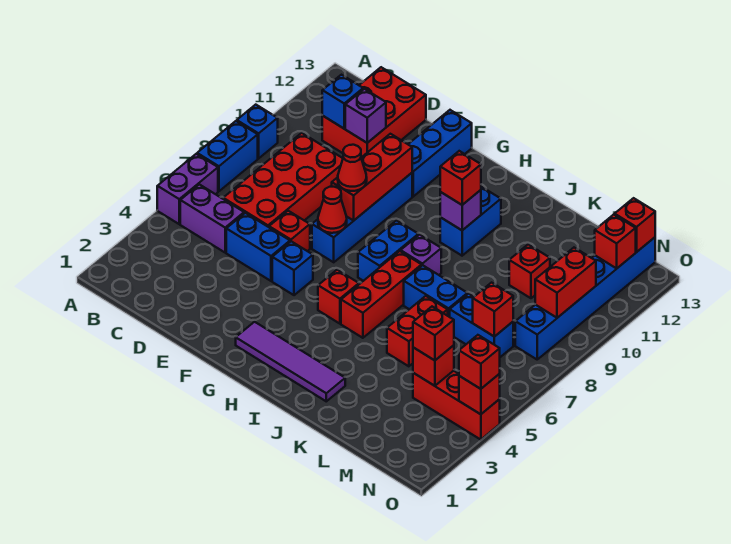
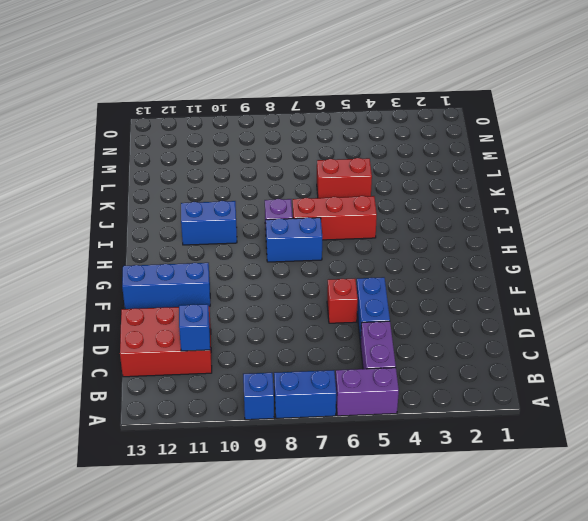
none -> red brick C6:D9 level 1
none -> blue brick F5 level 1
none -> blue brick F7:F10 level 1
none -> purple tile G2:J2 level 1

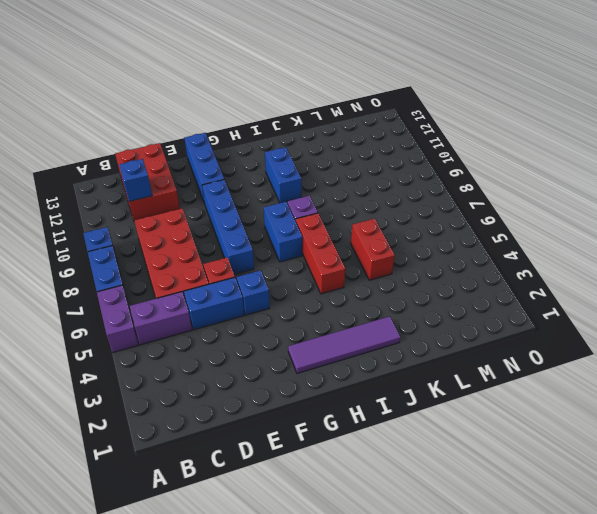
none -> red brick H5 level 1
none -> blue brick J7:K7 level 1
none -> blue brick L7:M7 level 1
none -> red brick L10 level 1

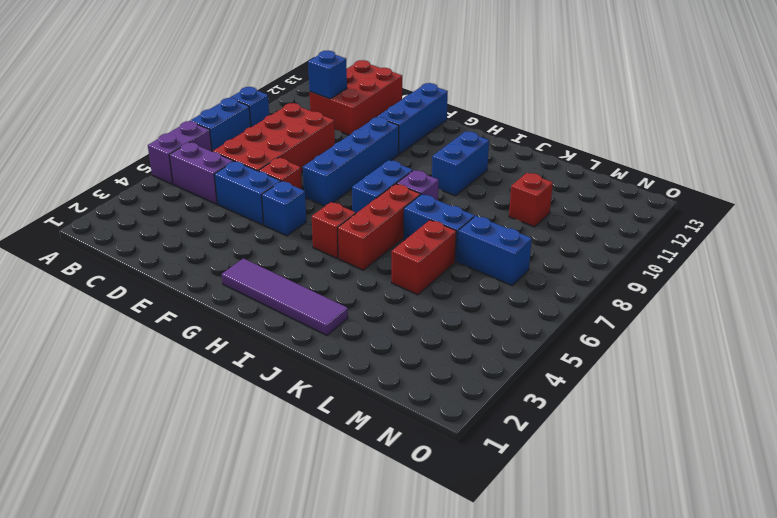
none -> red brick M4:O4 level 1
none -> blue brick N8:N13 level 1
none -> purple brick D11 level 2
none -> red cone F7 level 2

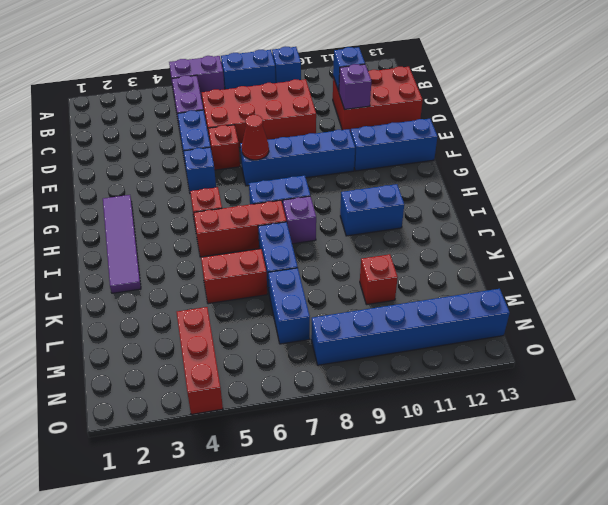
none -> red brick F8:F10 level 2
none -> purple brick I10 level 2
none -> red brick M4 level 2
none -> red brick M7 level 2

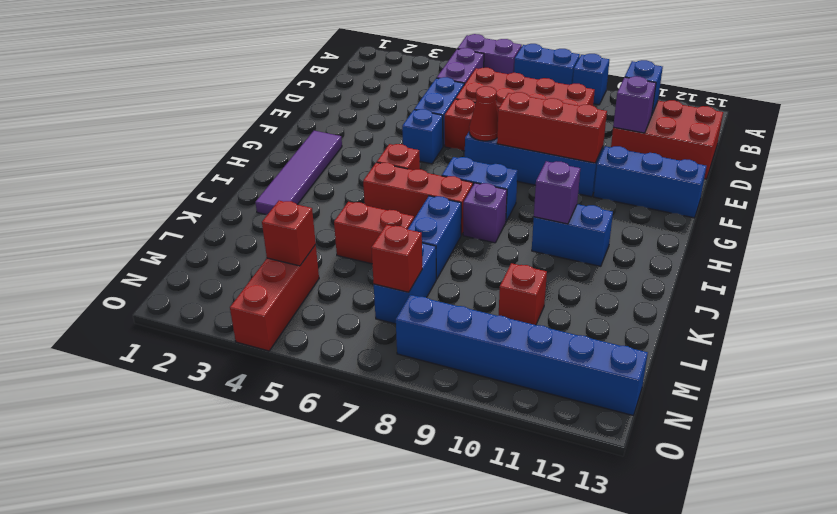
none -> red brick N9:N10 level 2
none -> red brick N12 level 2
none -> red brick N13 level 2
none -> red brick O4 level 2

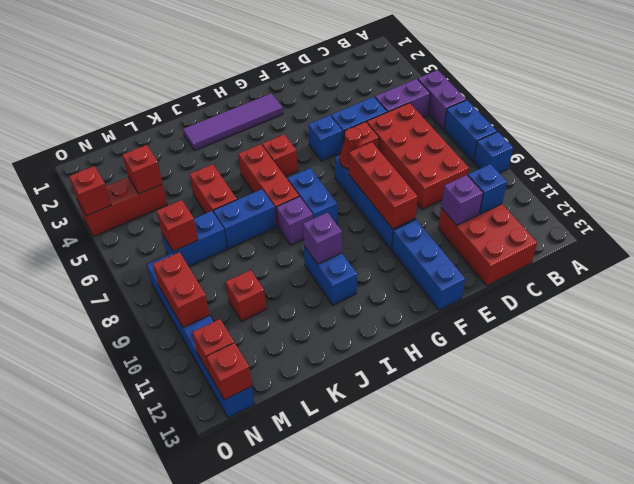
none -> red cone F8 level 3
none -> red brick I10 level 3
none -> red brick M4 level 3
none -> red brick O4 level 3

